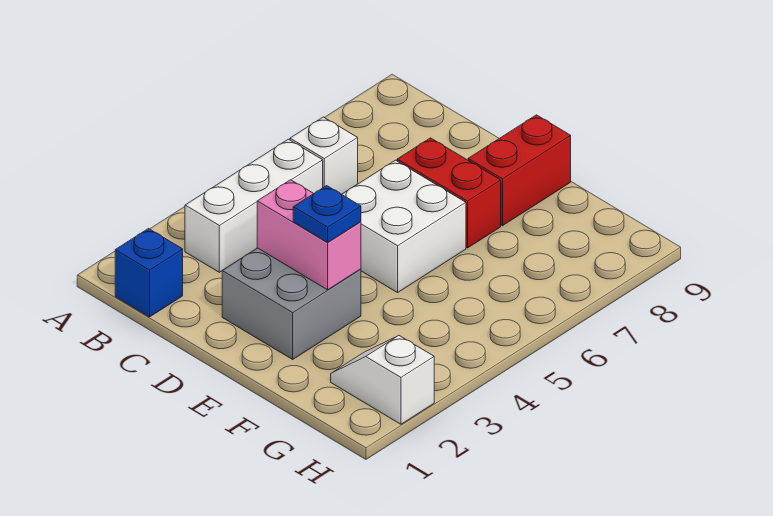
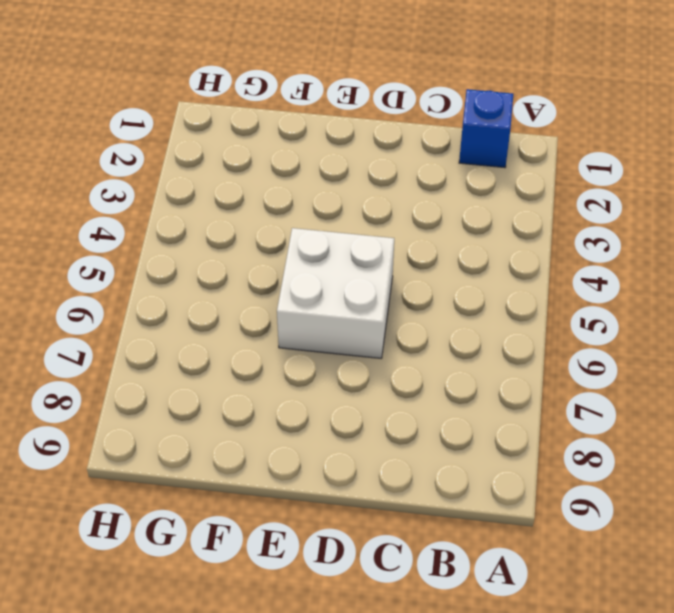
none -> white brick B3:B5 level 1
none -> white brick B6 level 1

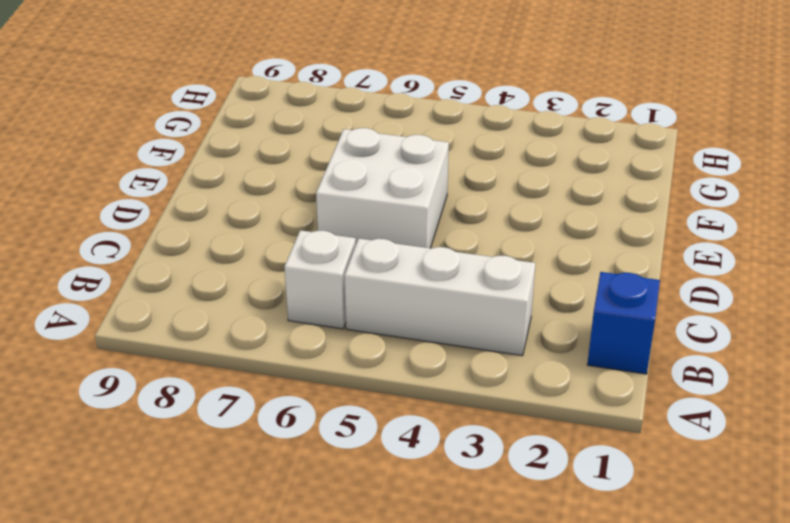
none -> grey brick D2:E3 level 1
none -> red brick D7:E7 level 1

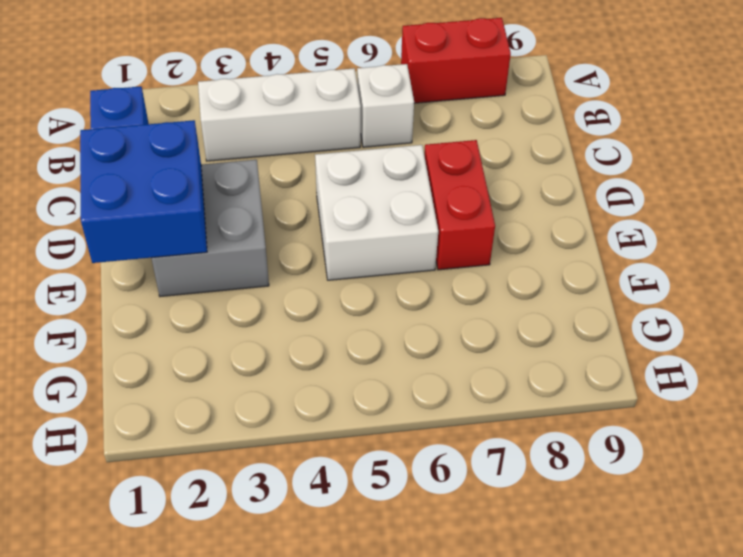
red brick A7:A8 level 1 -> red brick E8:E9 level 1
blue brick D1:E2 level 2 -> none
none -> white slope G2:H2 level 1 top H
none -> pink brick D3:E3 level 2

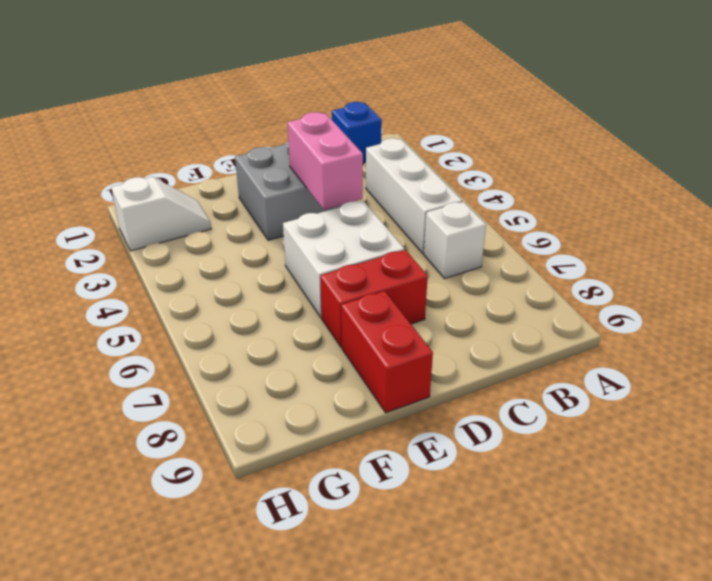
pink brick D3:D4 level 2 -> pink brick D3:E3 level 2
none -> blue plate E3 level 3

